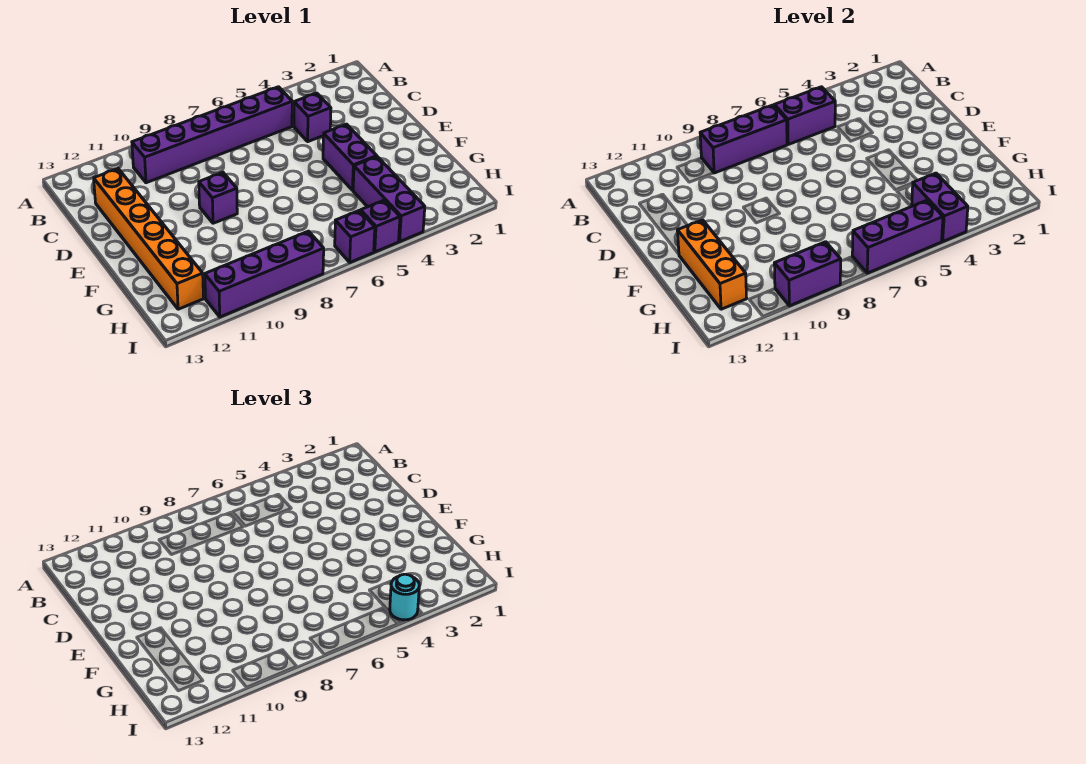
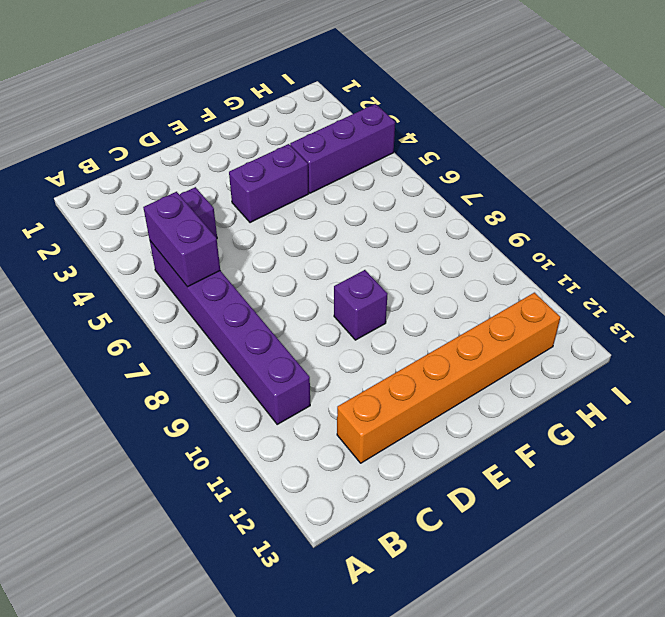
none -> purple brick I5 level 1
none -> purple brick I6 level 1
none -> purple brick I8:I11 level 1

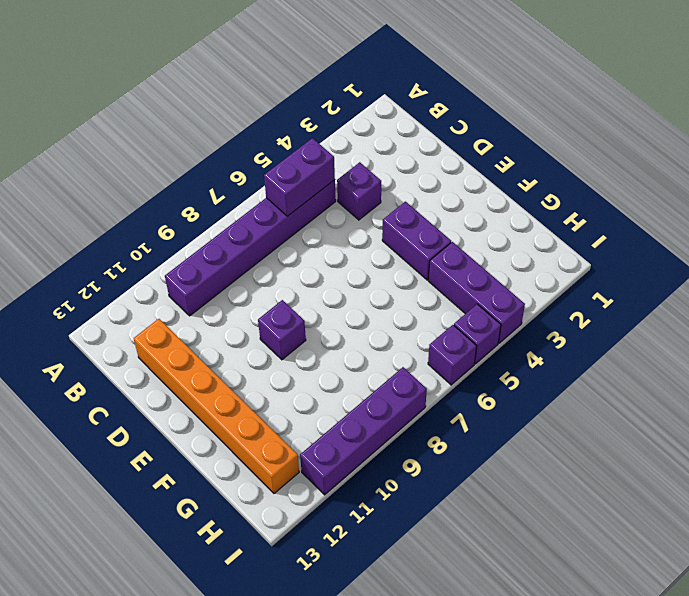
none -> purple brick B7:B9 level 2
none -> orange brick F12:H12 level 2
none -> purple brick H4:I4 level 2

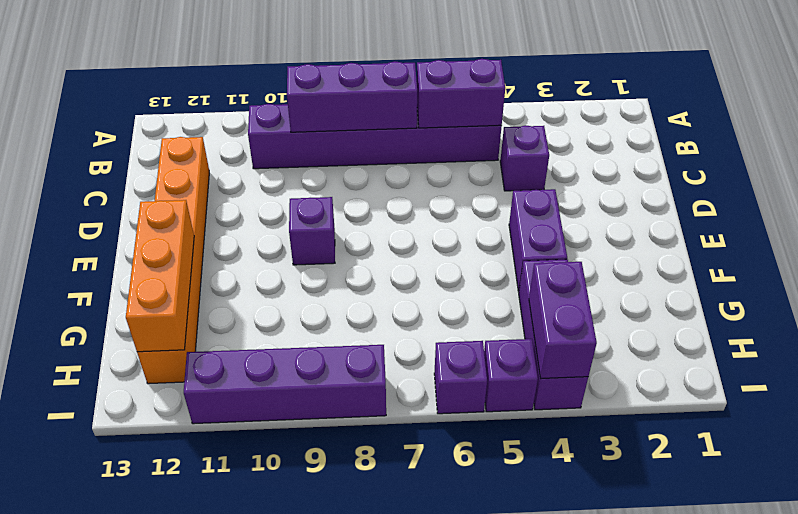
none -> purple brick I5:I7 level 2
none -> purple brick I9:I10 level 2
none -> cyan round brick I4 level 3

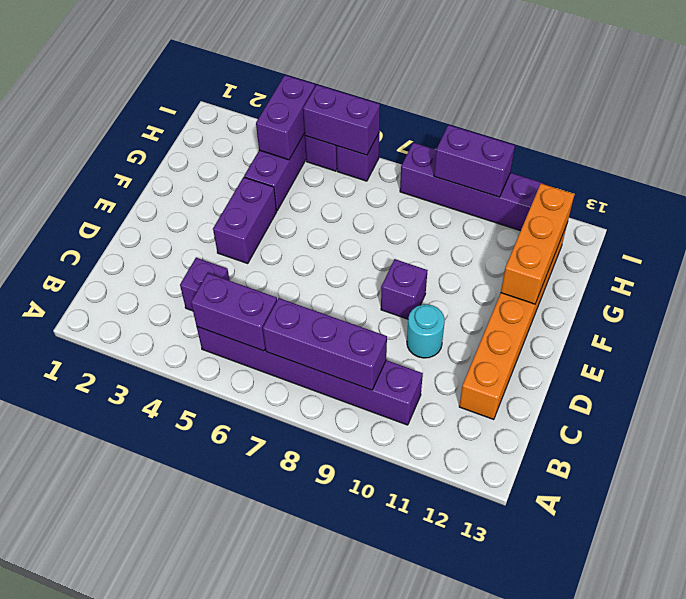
cyan round brick D10 level 1 -> cyan round brick I4 level 3
purple brick I5:I6 level 2 -> purple brick I5:I7 level 2

